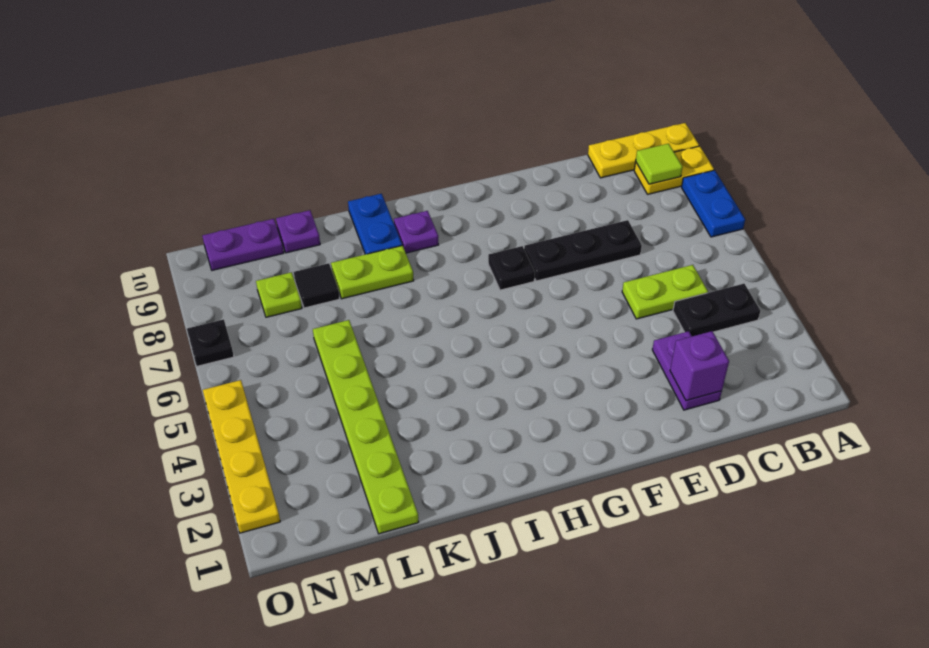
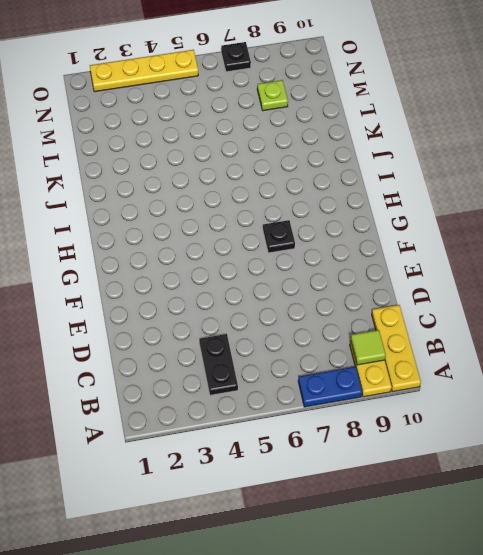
none -> lime plate C5:D5 level 1
none -> purple plate D2:D3 level 1
none -> black plate D7:F7 level 1

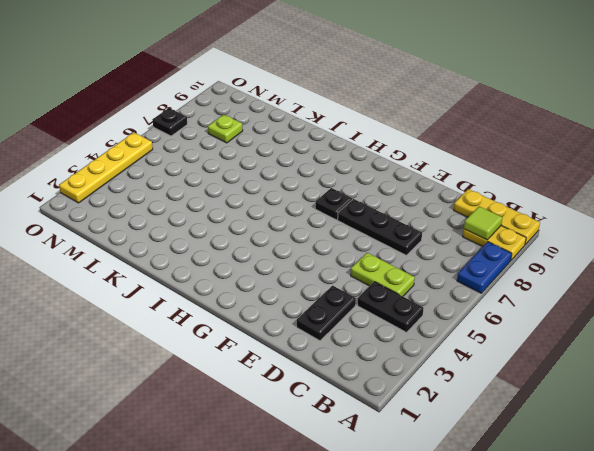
black plate D2:D3 level 1 -> purple plate D2:D3 level 1
none -> purple plate I9 level 1
none -> lime plate J8:K8 level 1
none -> blue plate J9:J10 level 1

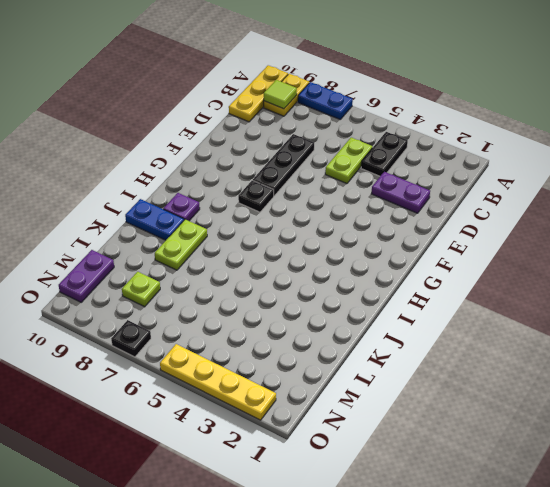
none -> lime plate L1:L6 level 1
none -> black tile L8 level 1
none -> purple plate L10 level 1

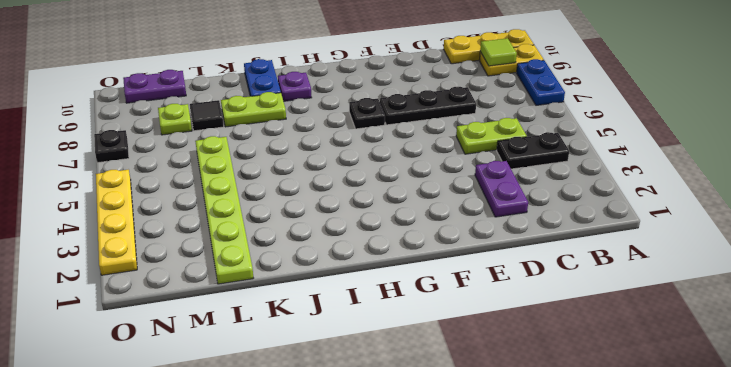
none -> purple plate L10 level 1
none -> purple brick D2 level 2

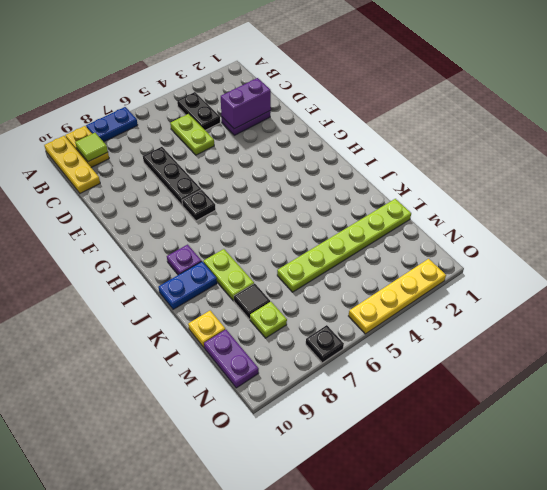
purple brick D2:D3 level 2 -> purple brick D2 level 2
yellow plate L10 level 1 -> purple plate L10 level 1

